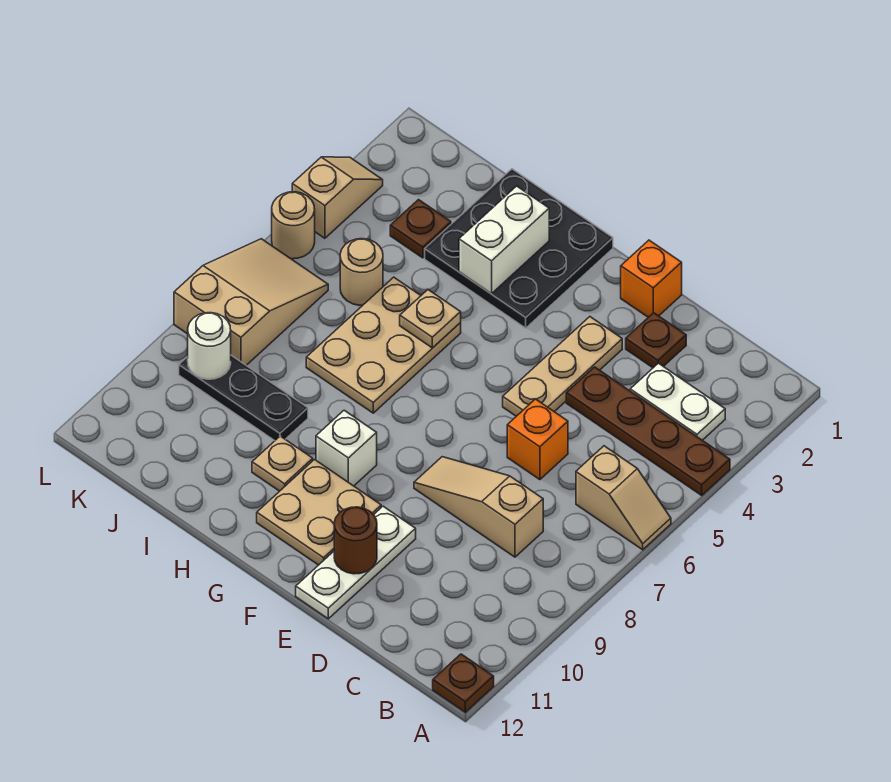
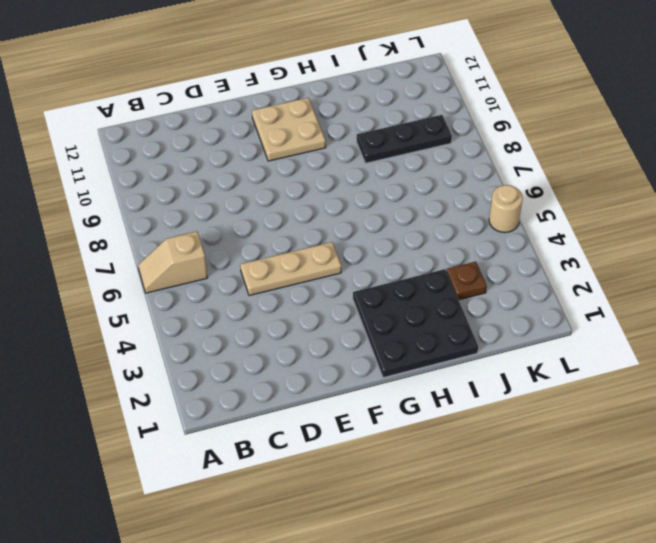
tan plate D5:F5 level 1 -> tan plate E3:E5 level 1
none -> brown plate A4:D4 level 1
none -> brown plate A12 level 1
none -> white plate B3:C3 level 1

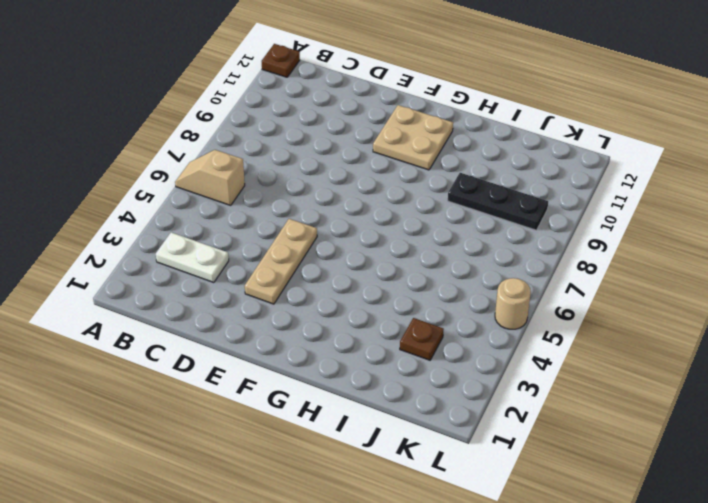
none -> brown plate A4:D4 level 1
none -> tan slope C8:E8 level 1 top C
none -> brown plate D2 level 1

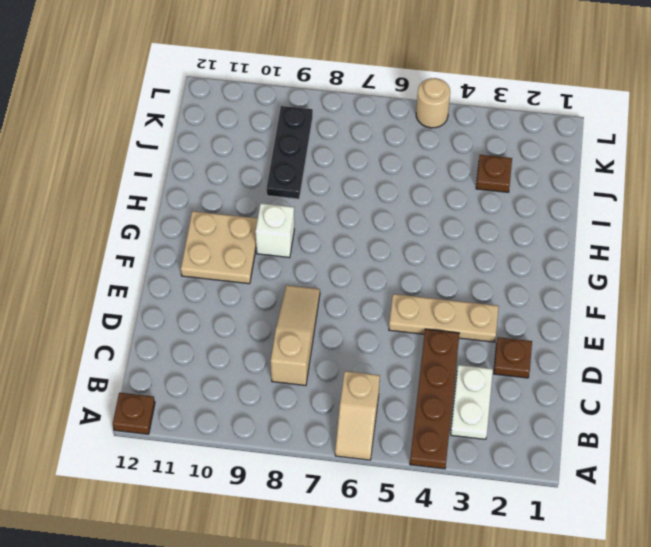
none -> orange brick D6 level 1
none -> orange brick E1 level 1
none -> white plate E10:E12 level 1

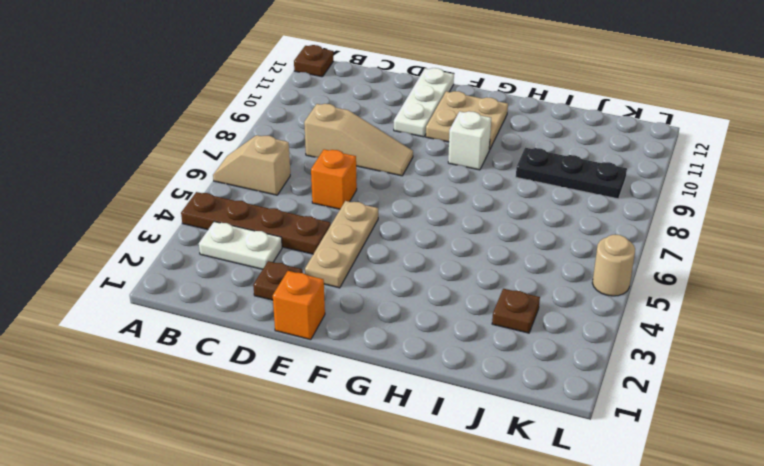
none -> black plate G1:I3 level 1
none -> tan plate H5:I7 level 1
none -> tan plate H10 level 1

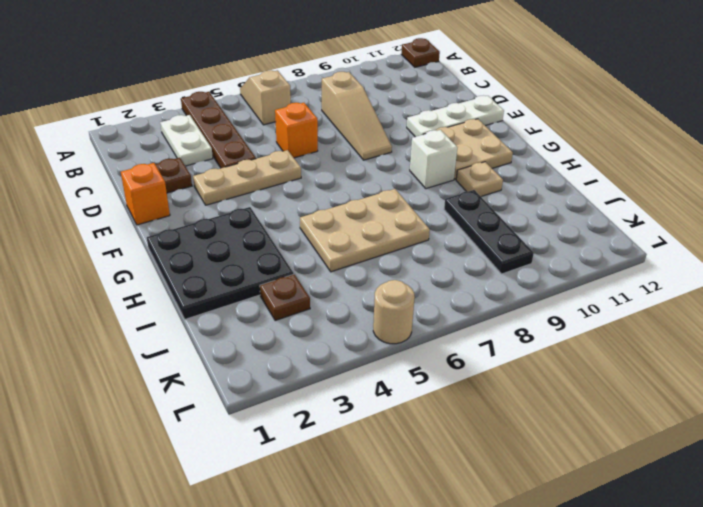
none -> tan round brick J5 level 1
none -> tan slope K6:L8 level 1 top 8
none -> tan slope L3:L4 level 1 top 4

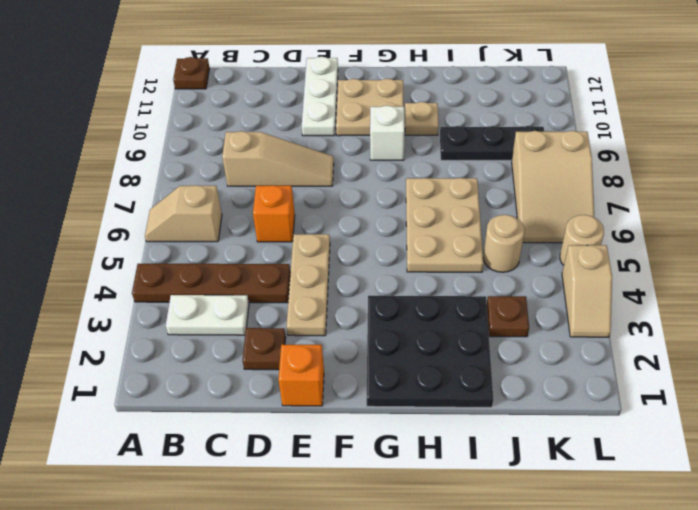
none -> brown round brick E11 level 2
none -> white brick H2:H3 level 2
none -> tan plate H5 level 2

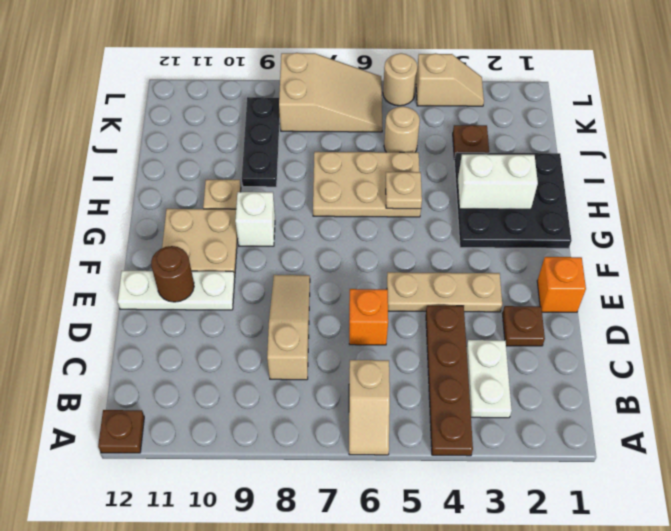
none -> white round brick K9 level 2

